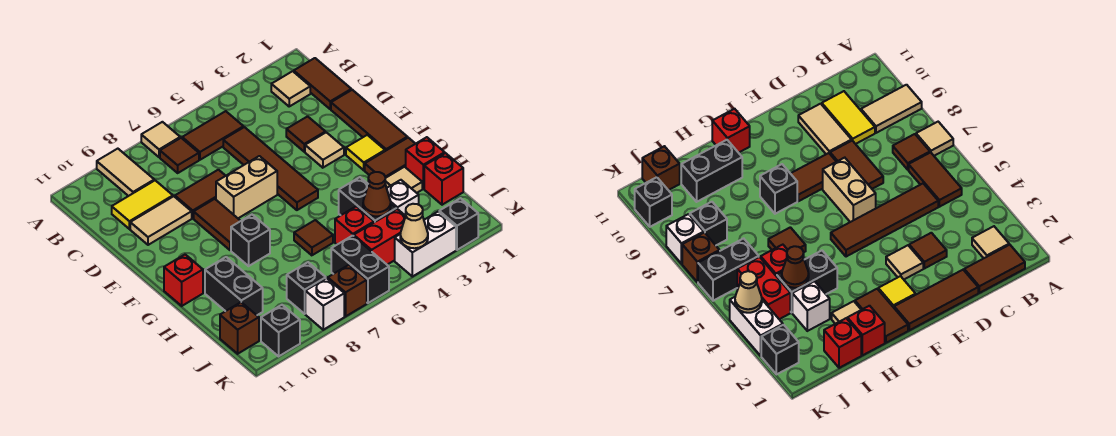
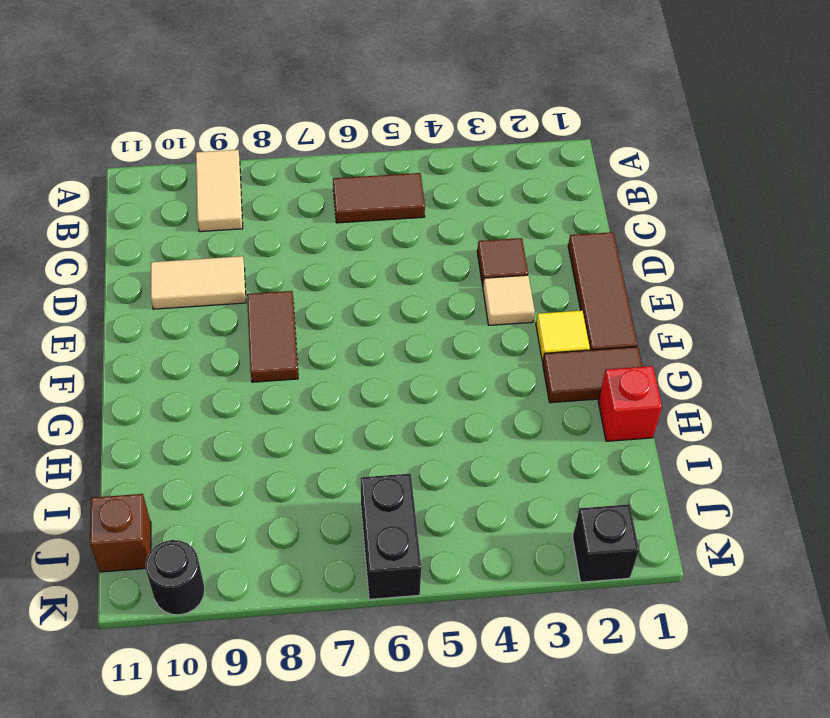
black round brick K10 level 1 -> black brick K10 level 1
none -> tan tile A7 level 1
none -> brown tile B1:C1 level 1
none -> tan tile B2 level 1
none -> brown tile B7 level 1

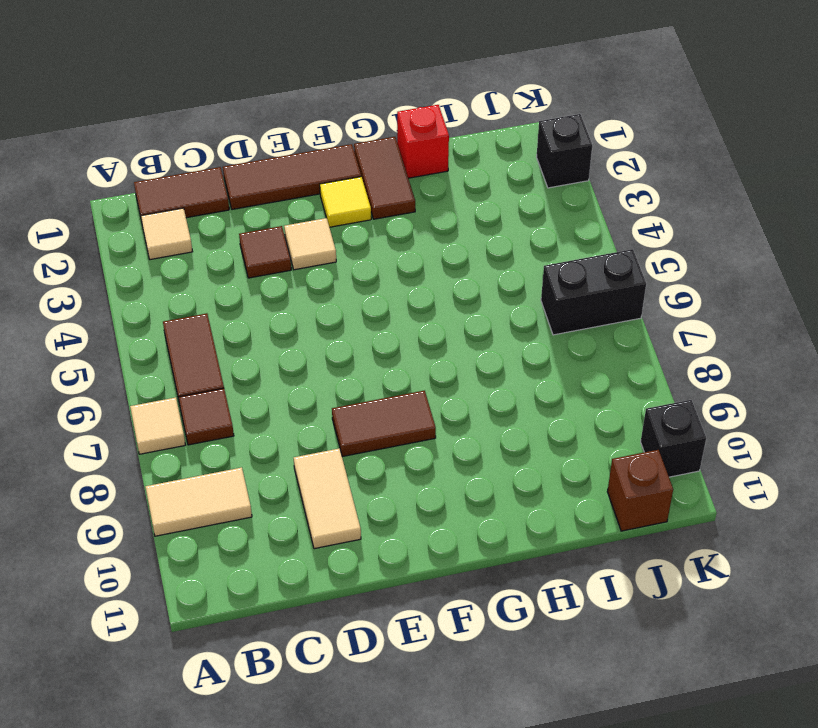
none -> brown tile C5:F5 level 1
none -> yellow tile C9:C10 level 1
none -> brown tile D7:D8 level 1
none -> tan brick E6:E7 level 1

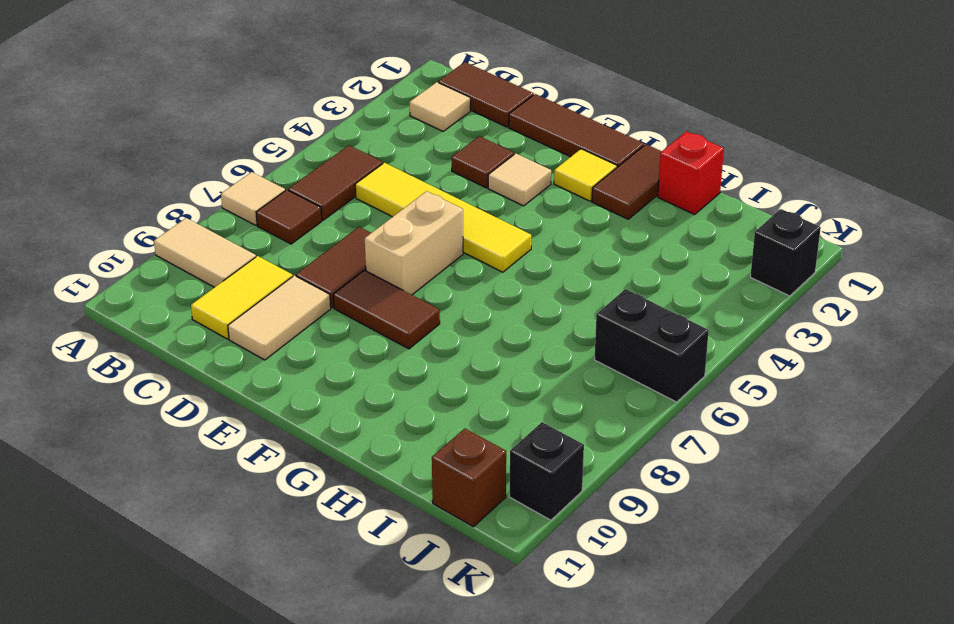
yellow tile C5:F5 level 1 -> brown tile C5:F5 level 1
none -> black brick G8 level 1
none -> red brick G11 level 1
none -> tan tile H2 level 1
none -> black brick H4:I4 level 1

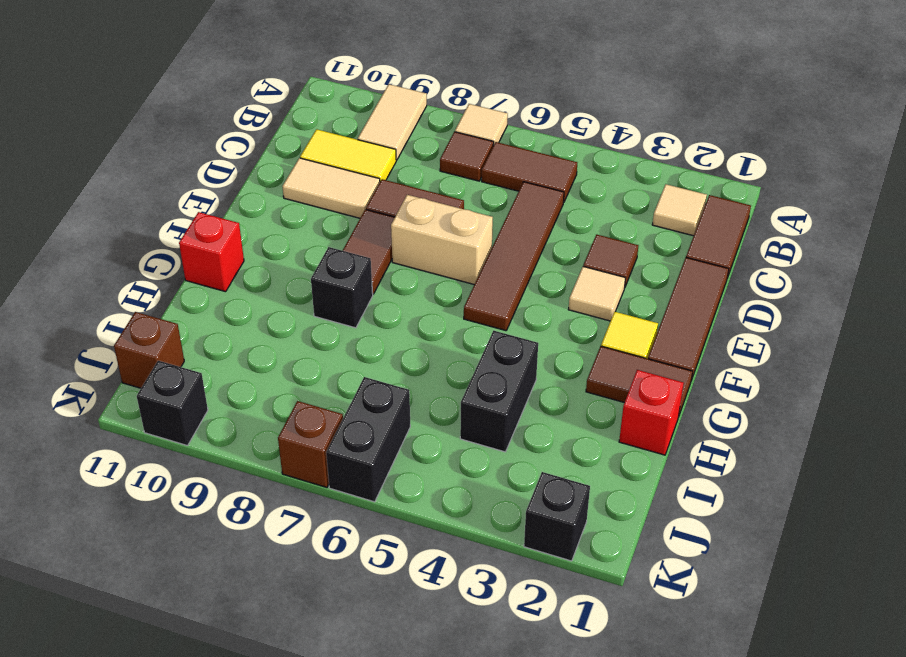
none -> tan tile H2 level 1
none -> brown tile H6 level 1
none -> black brick H10:I10 level 1
none -> red brick I1 level 1

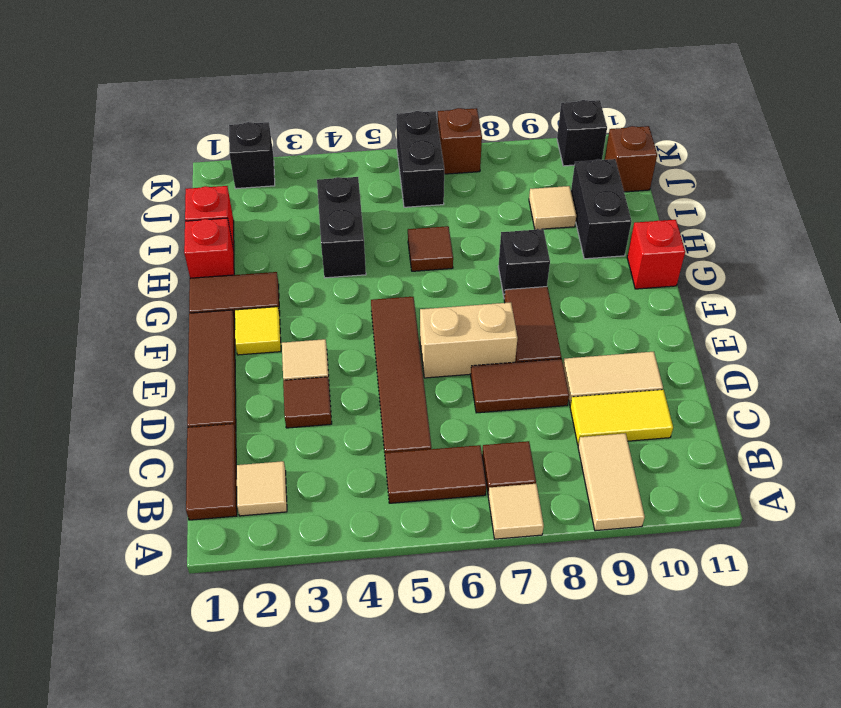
tan tile I9 level 1 -> tan tile H2 level 1
none -> white brick I3 level 1
none -> red brick I5 level 1
none -> red brick J4:J5 level 1
none -> black brick J8 level 1

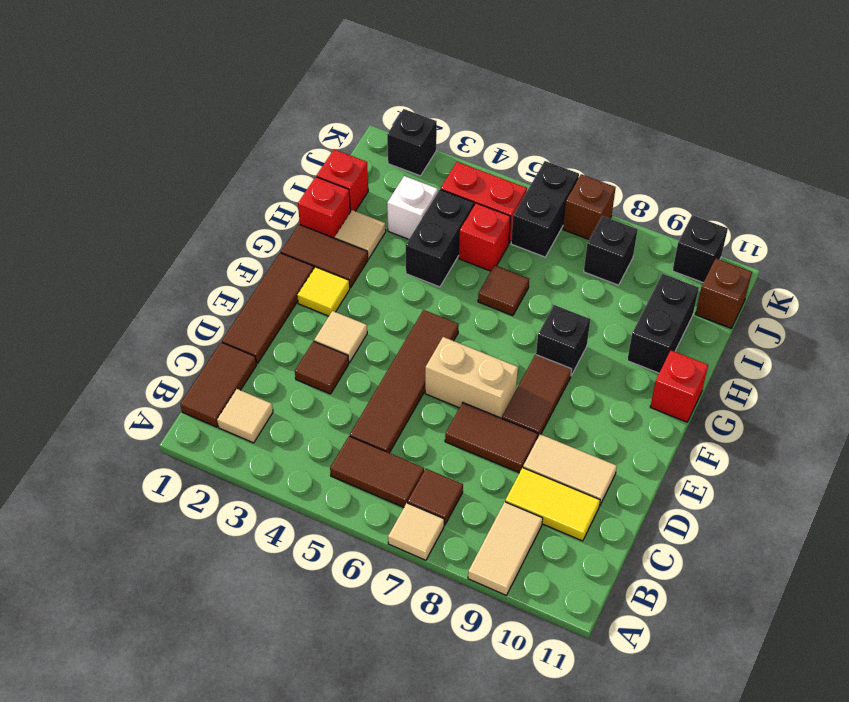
none -> white brick K3:K4 level 1
none -> white brick K8 level 1
none -> brown cone I4 level 2
none -> tan cone K4 level 2

